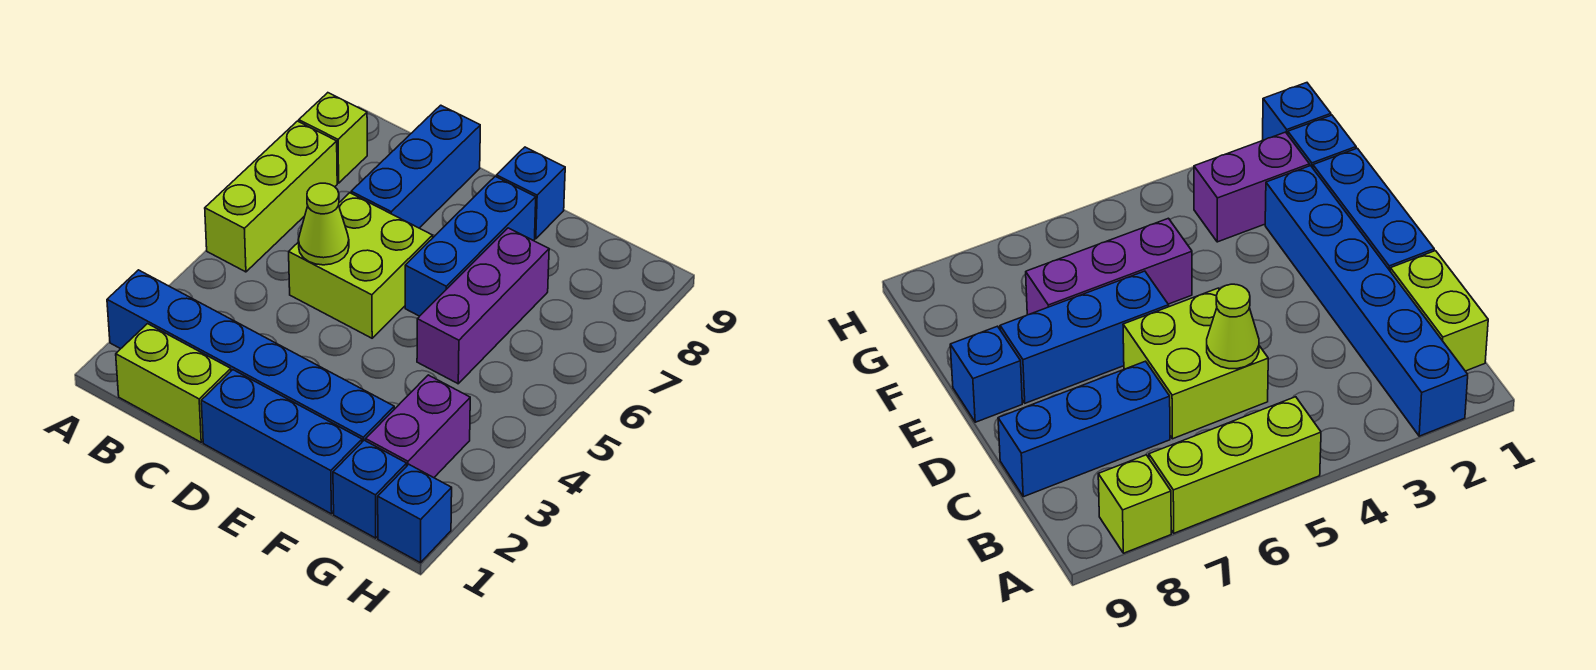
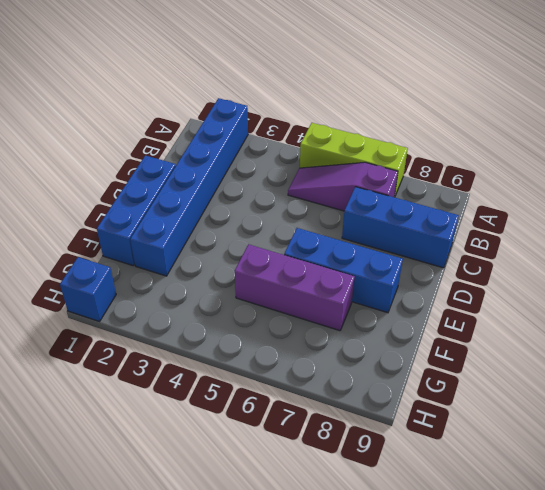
purple slope B5:B7 level 1 top 7 -> none
none -> lime brick A8 level 1
none -> lime brick B1:C1 level 1
none -> lime brick C5:D6 level 1

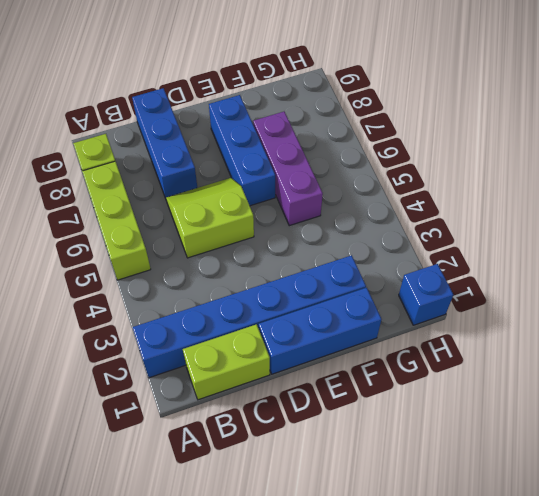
lime slope C5:D6 level 1 top 5 -> lime brick C5:D6 level 1
none -> blue brick E9 level 1
none -> blue brick G1 level 1
none -> purple brick G2:G3 level 1

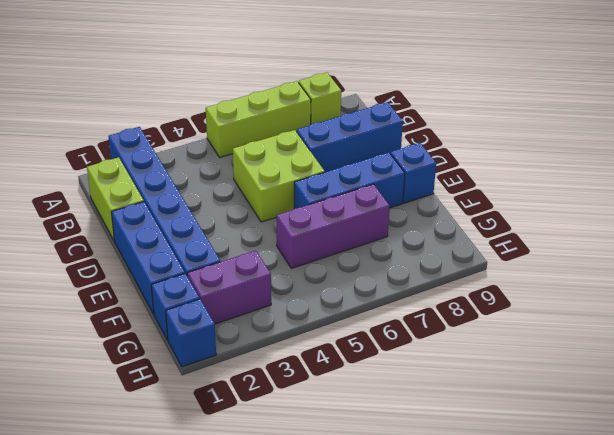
none -> lime cone C5 level 2

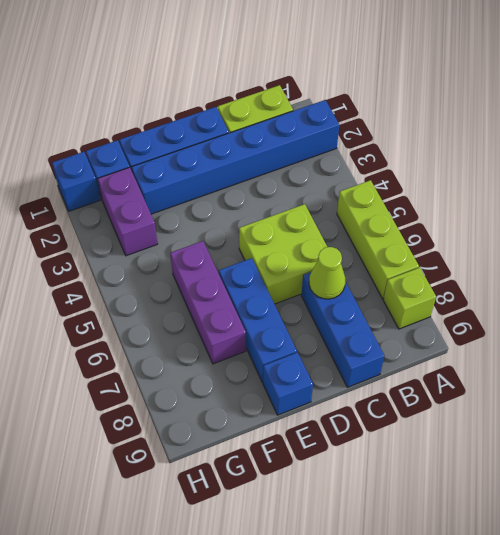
lime cone C7 level 2 -> lime cone C5 level 2

